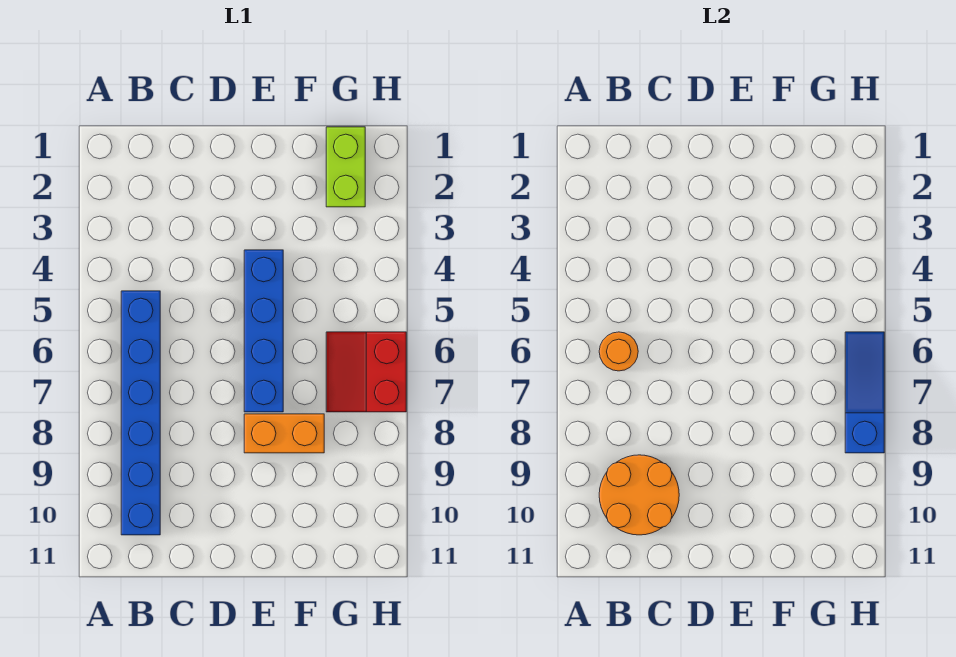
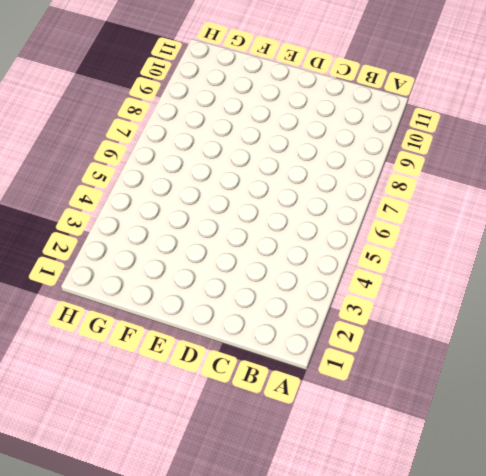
none -> blue brick B5:B10 level 1
none -> blue brick E4:E7 level 1

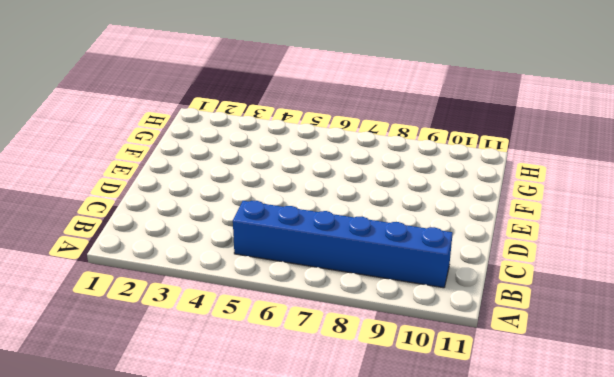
none -> blue brick E4:E7 level 1
none -> orange brick E8:F8 level 1

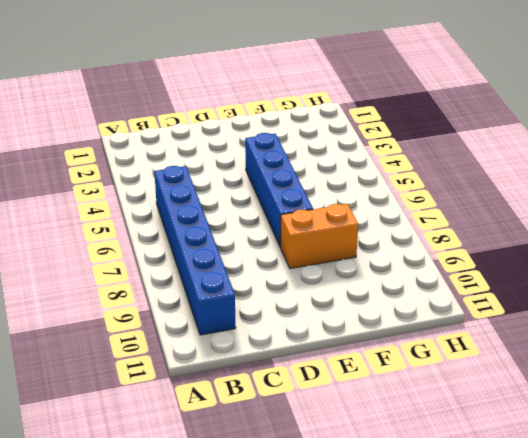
none -> lime brick G1:G2 level 1
none -> red slope G6:H7 level 1 top H

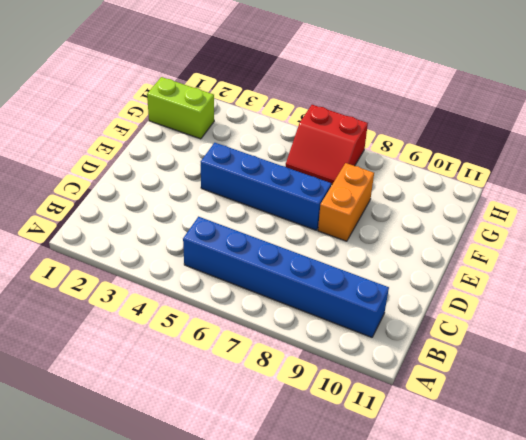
none -> orange round brick B6 level 2
none -> orange round brick B9:C10 level 2

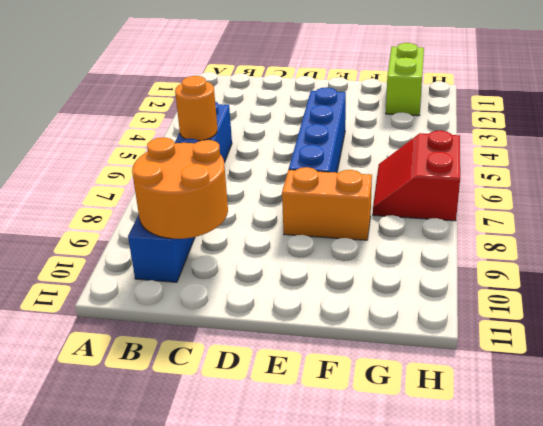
none -> blue slope H6:H8 level 2 top 8

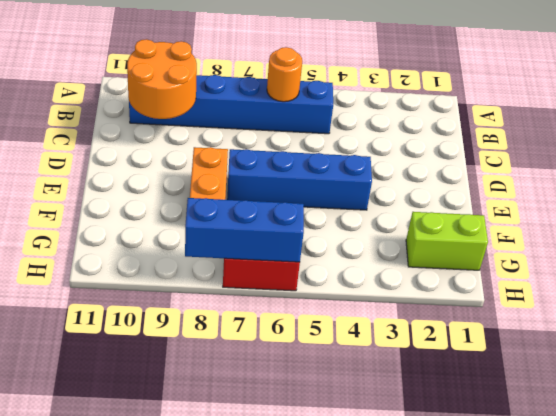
blue brick H6:H8 level 2 -> blue slope H6:H8 level 2 top 8

